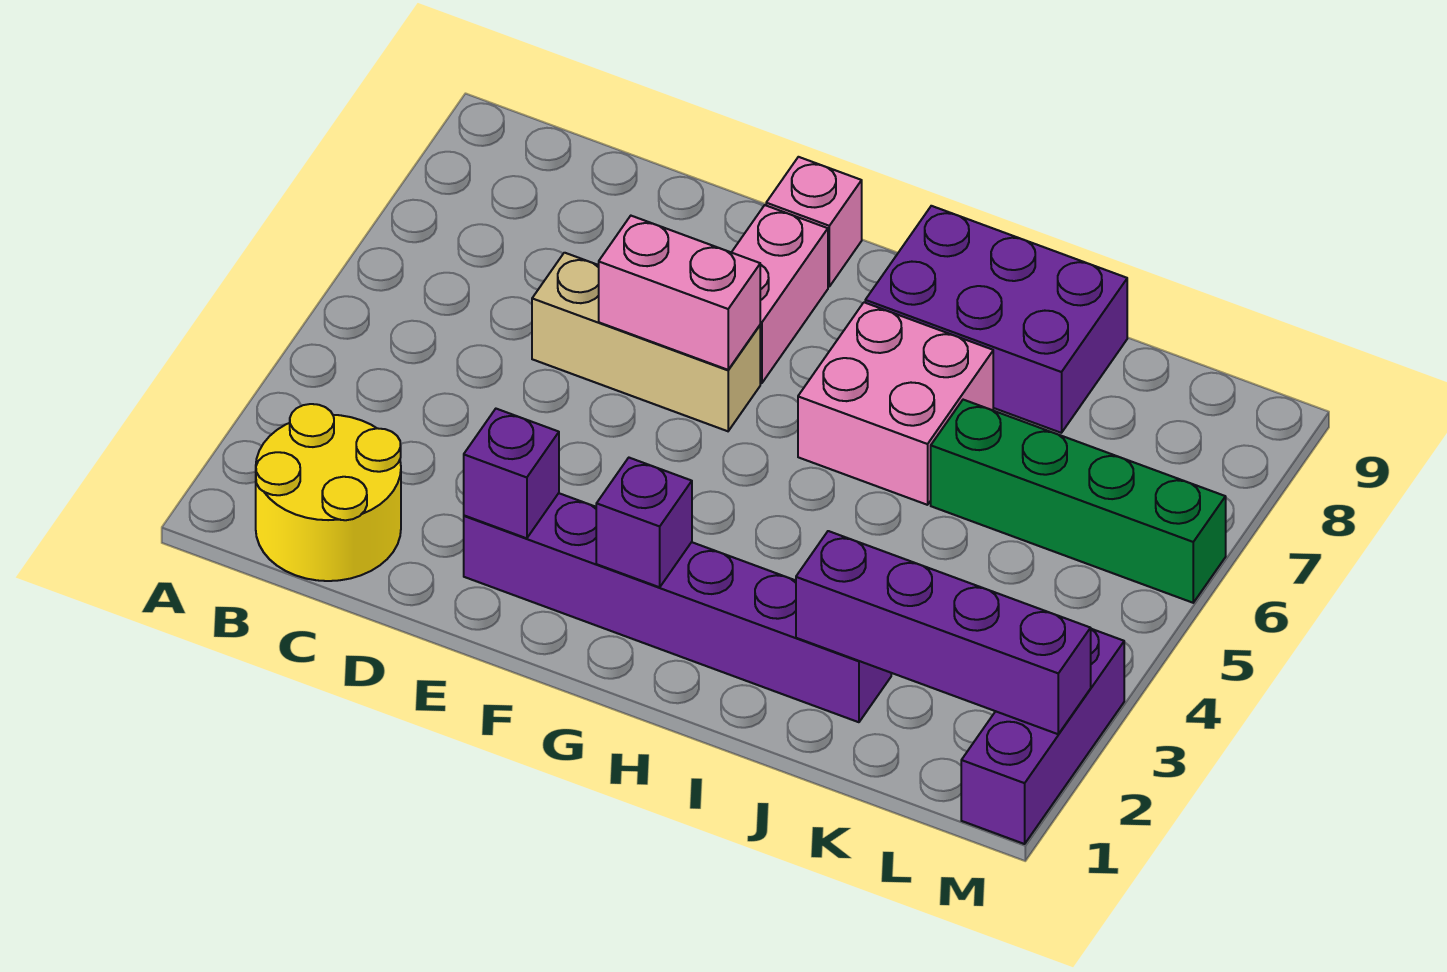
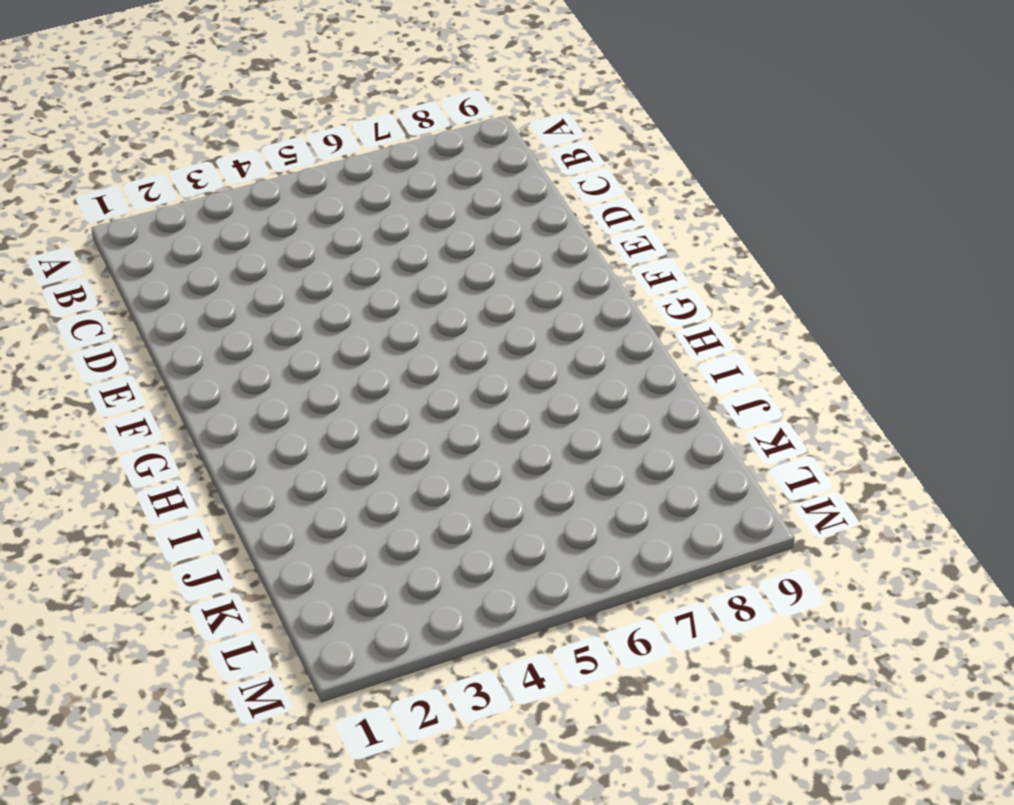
none -> yellow round brick B1:C2 level 1
none -> tan brick D6:F6 level 1
none -> purple brick E2:J2 level 1

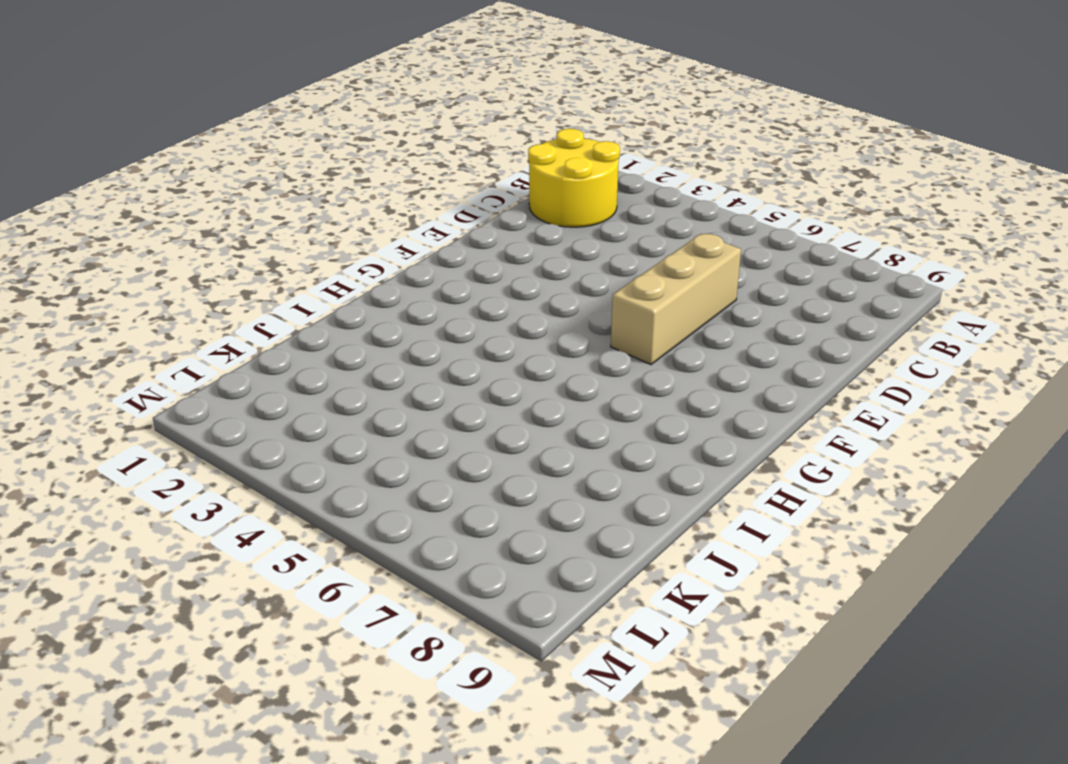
none -> purple brick E2:J2 level 1
none -> pink brick F7:F8 level 1
none -> pink brick F9 level 1

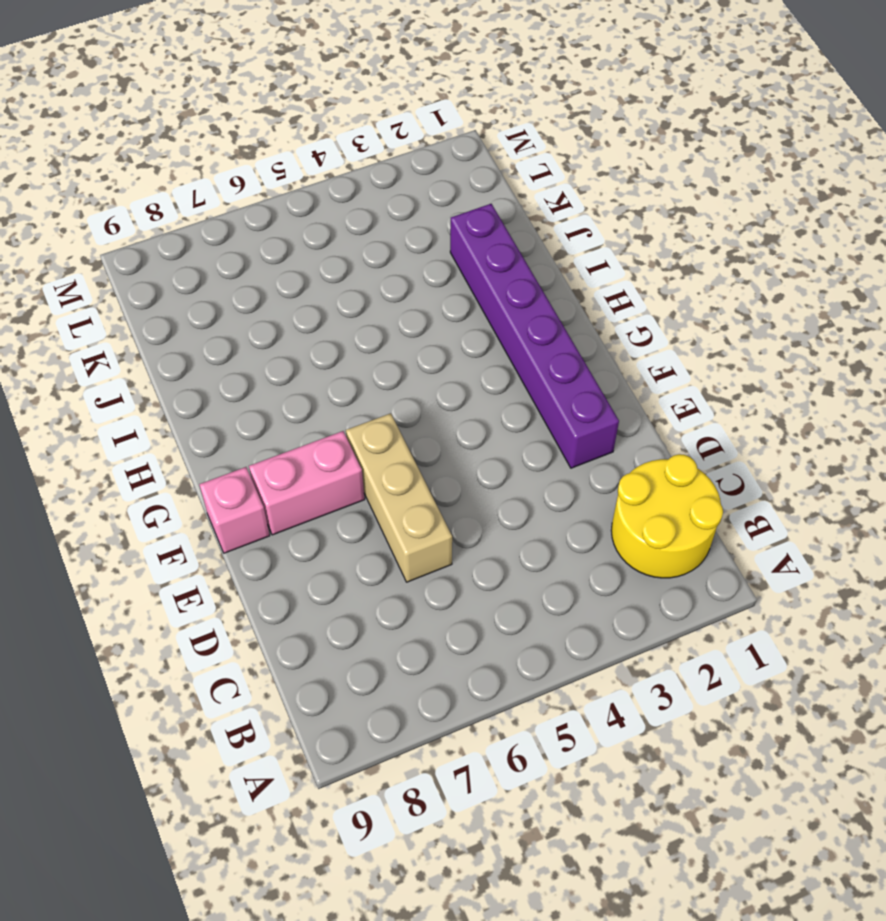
none -> pink brick H6:I7 level 1
none -> purple brick H8:J9 level 1
none -> green brick J6:M6 level 1

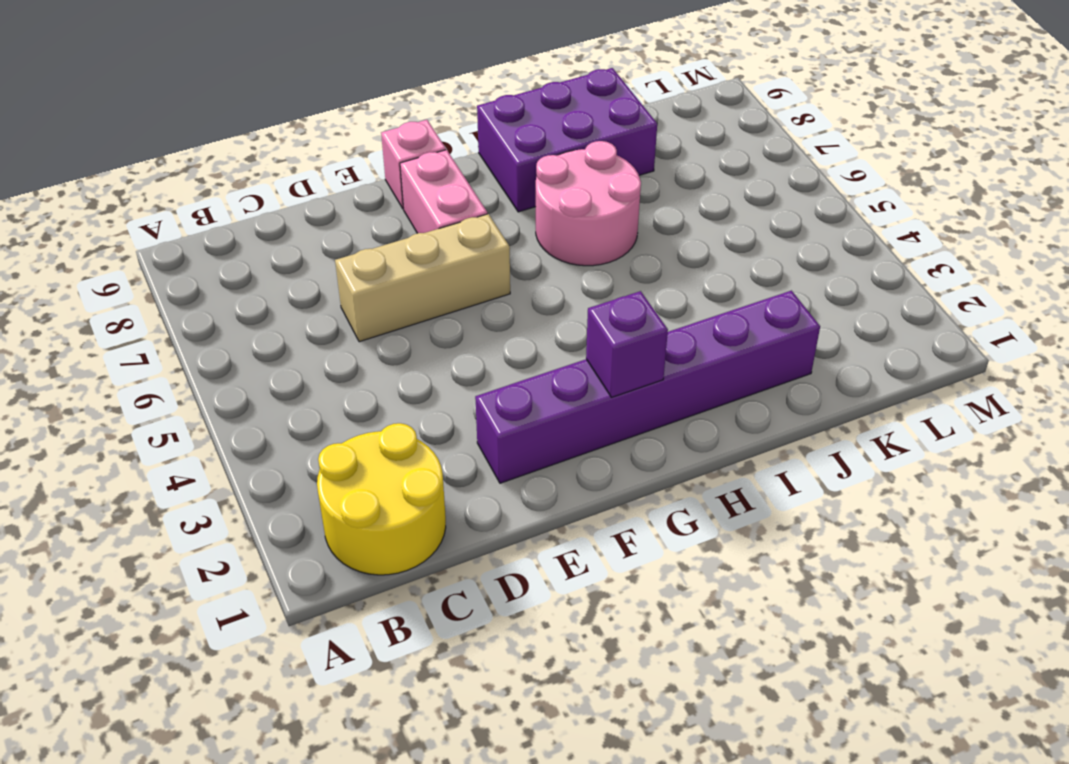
pink round brick H6:I7 level 1 -> pink brick H6:I7 level 1
none -> green brick J6:M6 level 1
none -> purple brick M1:M3 level 1
none -> purple brick E2 level 2

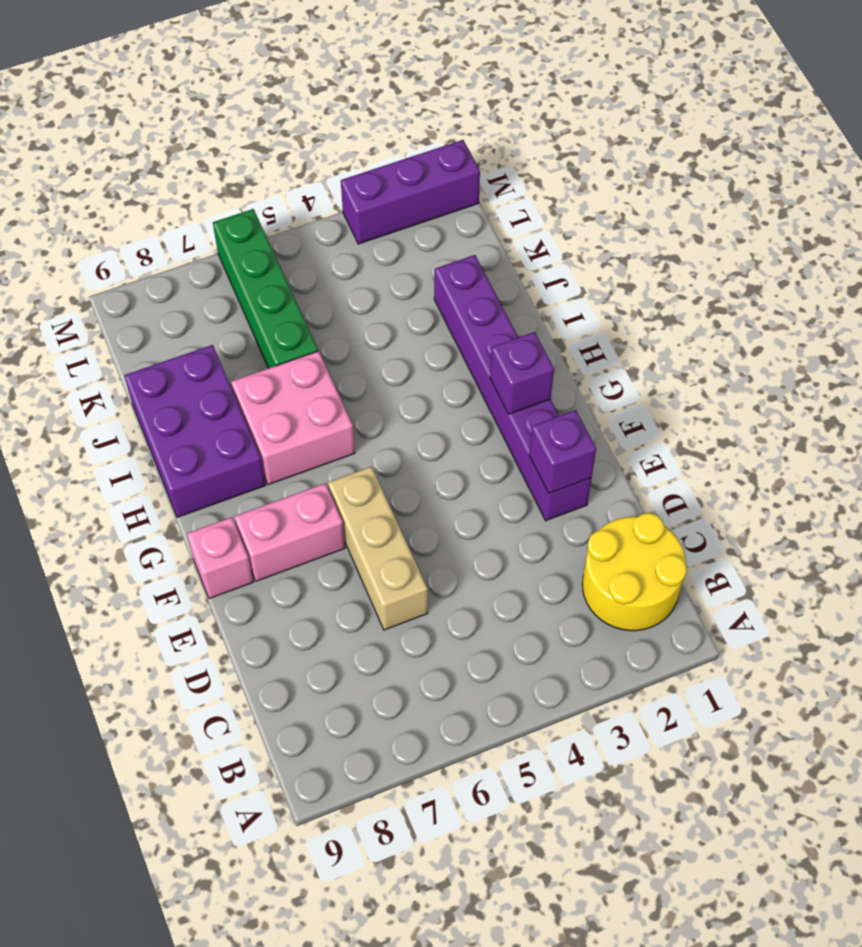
none -> pink brick E6:F6 level 2
none -> purple brick J2:M2 level 2

